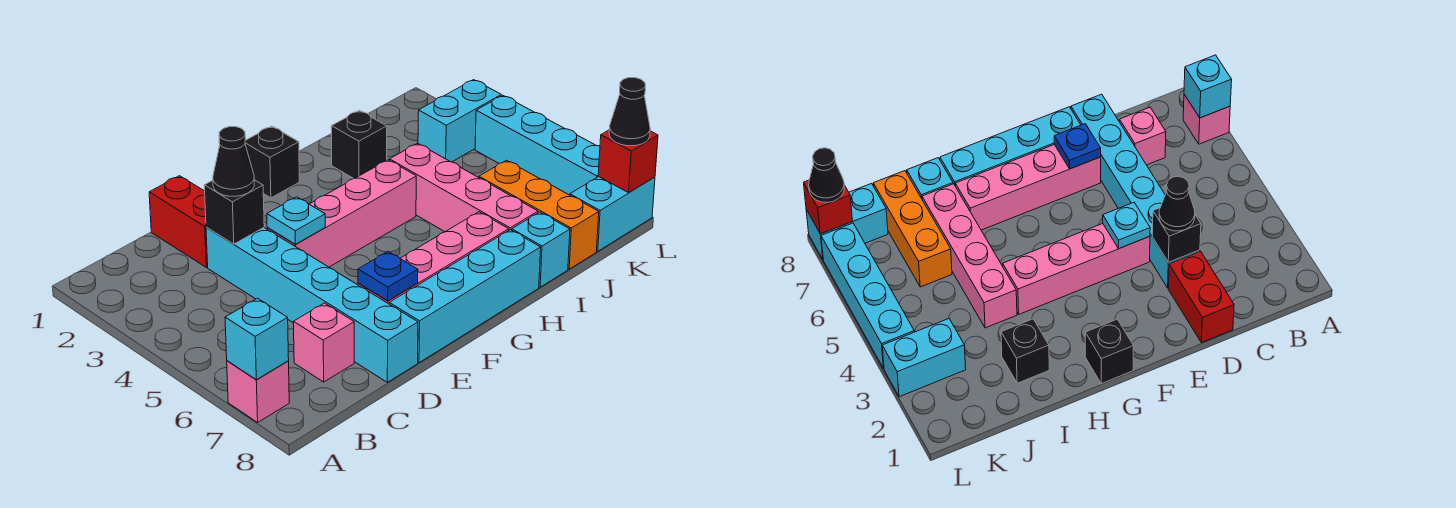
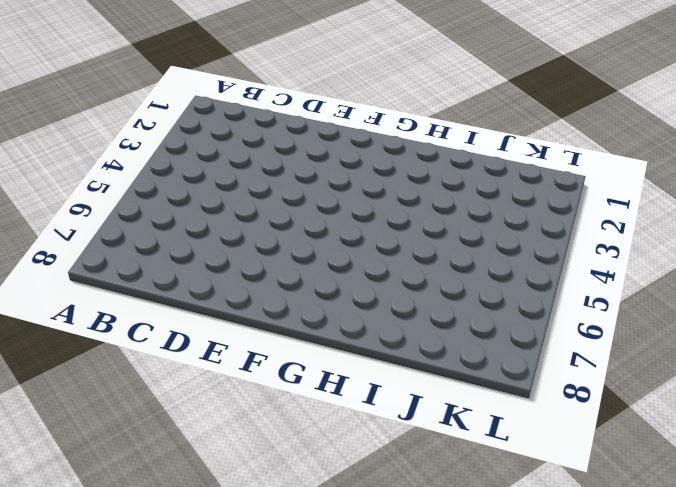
none -> pink brick A7 level 1
none -> pink brick C7 level 1
none -> red brick D1:D2 level 1

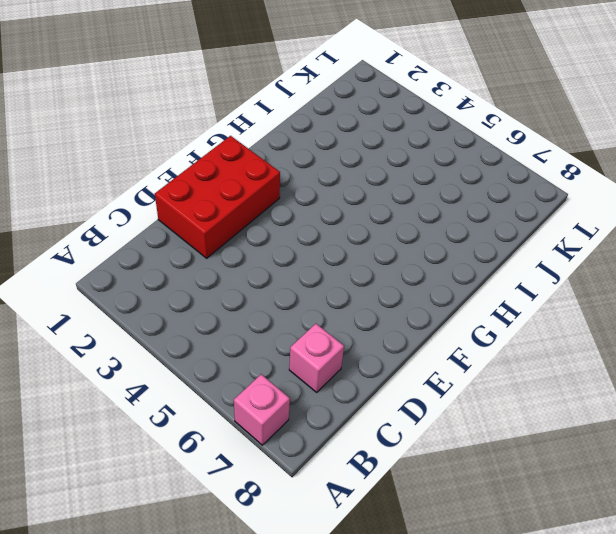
red brick D1:F2 level 1 -> red brick D1:D2 level 1
none -> cyan brick D3:D8 level 1
none -> pink brick E4:H4 level 1
none -> pink brick E7:H7 level 1

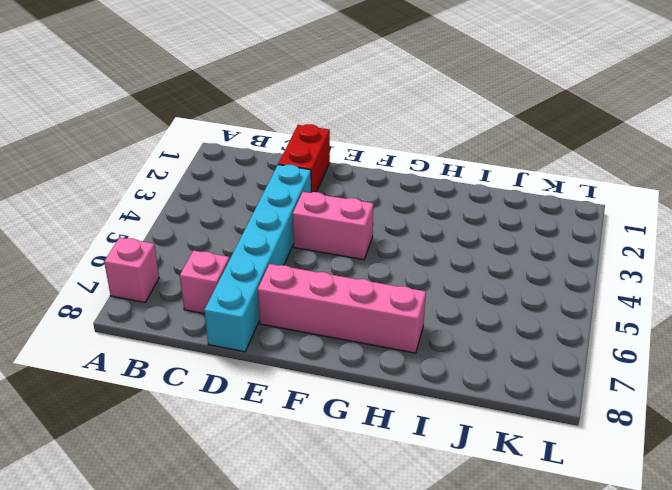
pink brick E4:F4 level 1 -> pink brick E4:H4 level 1
none -> cyan brick E8:H8 level 1
none -> black brick G1 level 1
none -> black brick I2 level 1

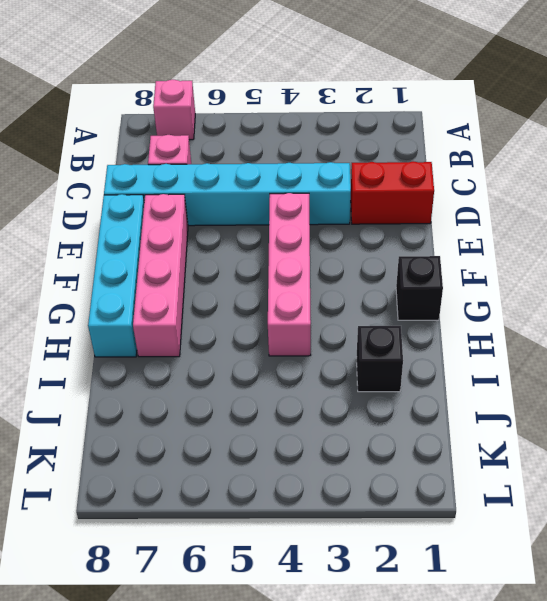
none -> pink brick I4:I7 level 1
none -> cyan brick I8 level 1
none -> orange brick J6:J8 level 1

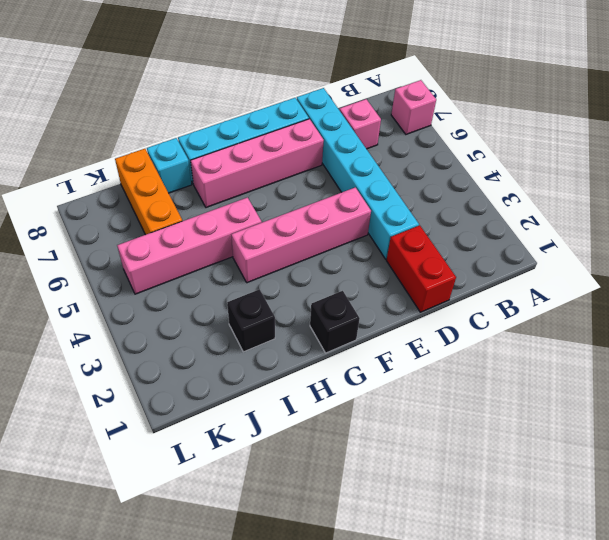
pink brick H5:K5 level 1 -> pink brick I4:I7 level 1
none -> cyan brick K3:L3 level 1
none -> cyan brick K8:L8 level 1
none -> cyan brick L4:L7 level 1

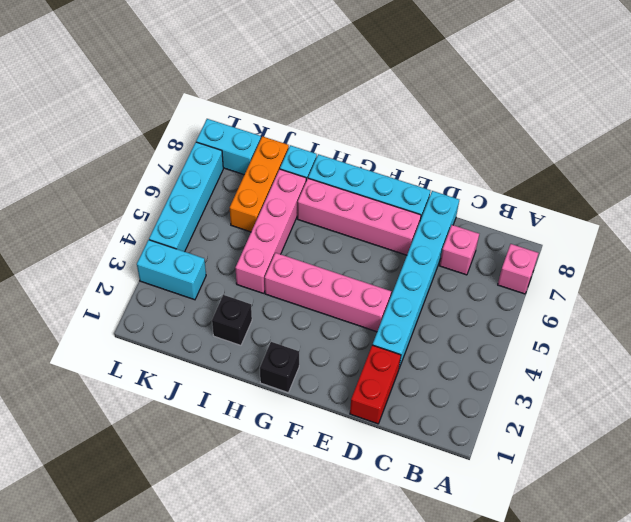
none -> cyan brick A7 level 2
none -> black brick D3 level 2
none -> cyan plate E4 level 2

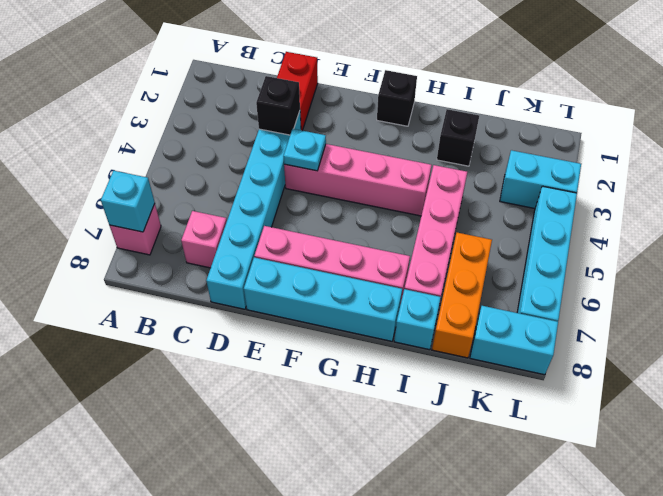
none -> blue plate E7 level 2
none -> red brick L8 level 2
none -> black cone D3 level 3

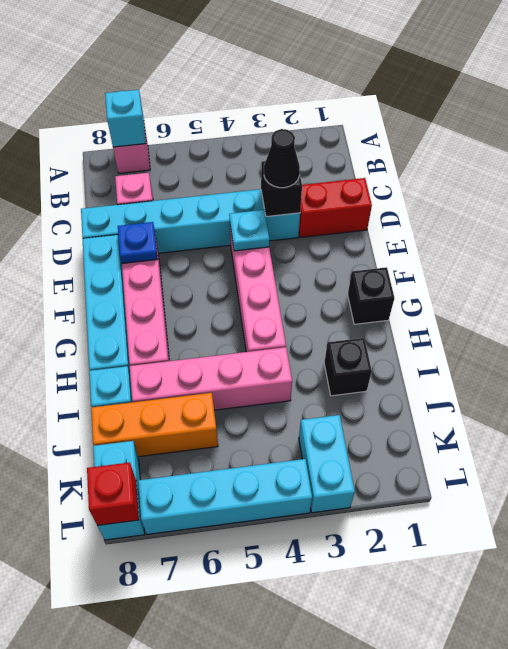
none -> black cone L8 level 3

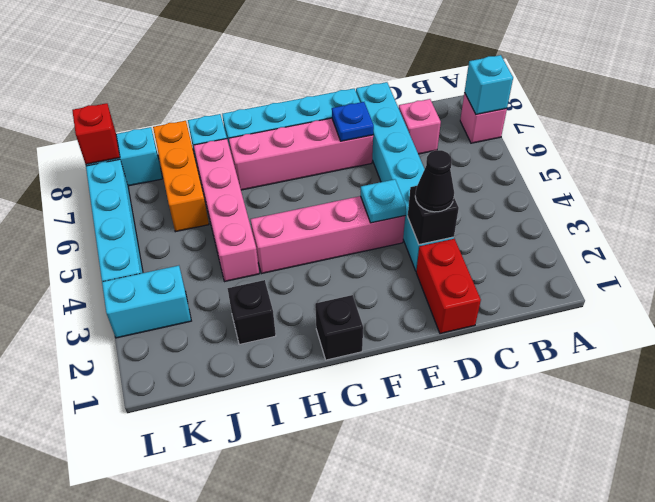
none -> black cone L8 level 3

